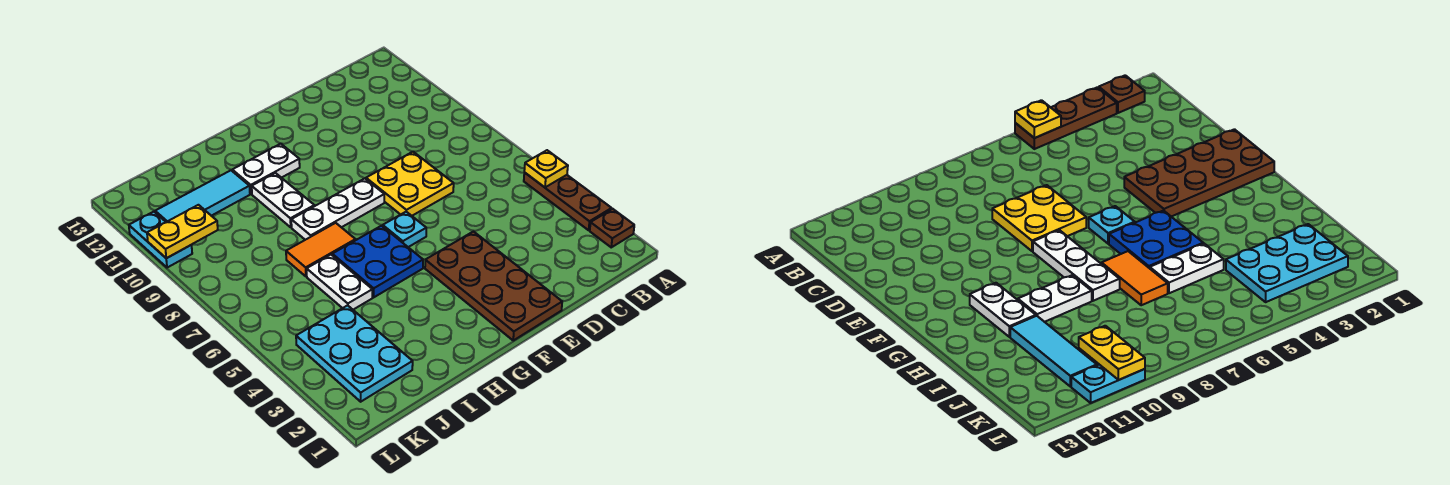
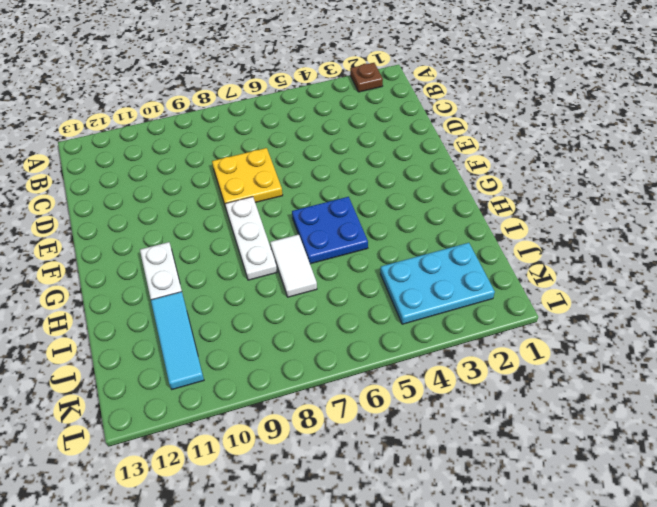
white tile H7:I7 level 1 -> orange tile H7:I7 level 1
none -> brown plate A3:A5 level 1
none -> brown plate E1:F4 level 1
none -> cyan plate F6 level 1

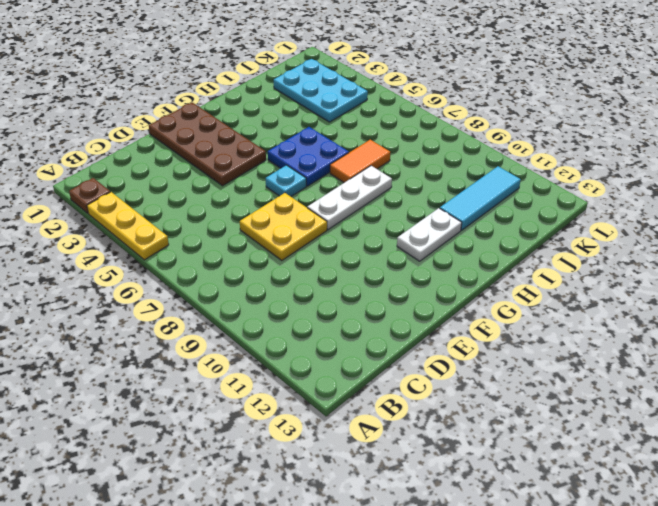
yellow plate A3:A5 level 1 -> brown plate A3:A5 level 1
none -> white plate H9:H10 level 1
none -> white plate I5:I6 level 1
none -> cyan plate L10:L11 level 1

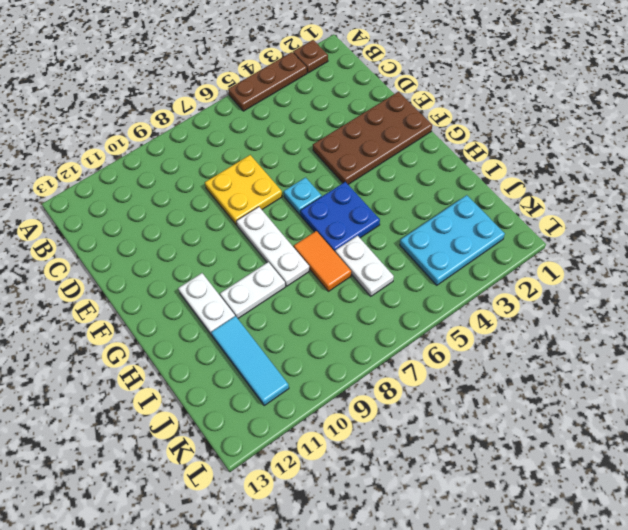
white plate I6:J6 level 1 -> white plate I5:I6 level 1
none -> cyan plate L10:L11 level 1
none -> yellow plate A5 level 2
none -> yellow plate K10:L10 level 2

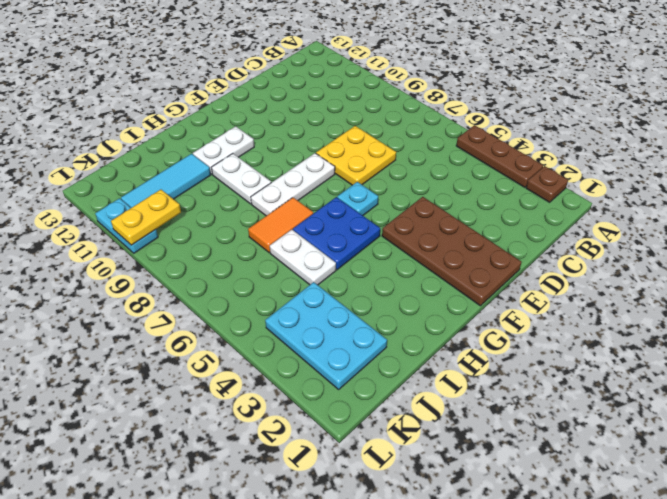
none -> yellow plate A5 level 2

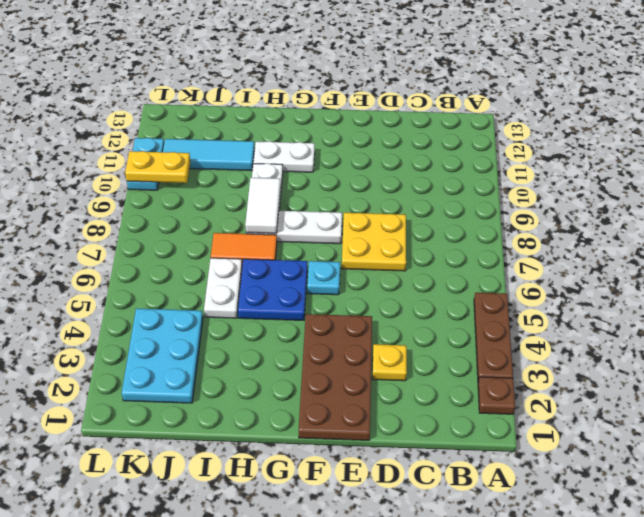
yellow plate D3 level 1 -> yellow plate A5 level 2
white tile H8:H9 level 2 -> none

